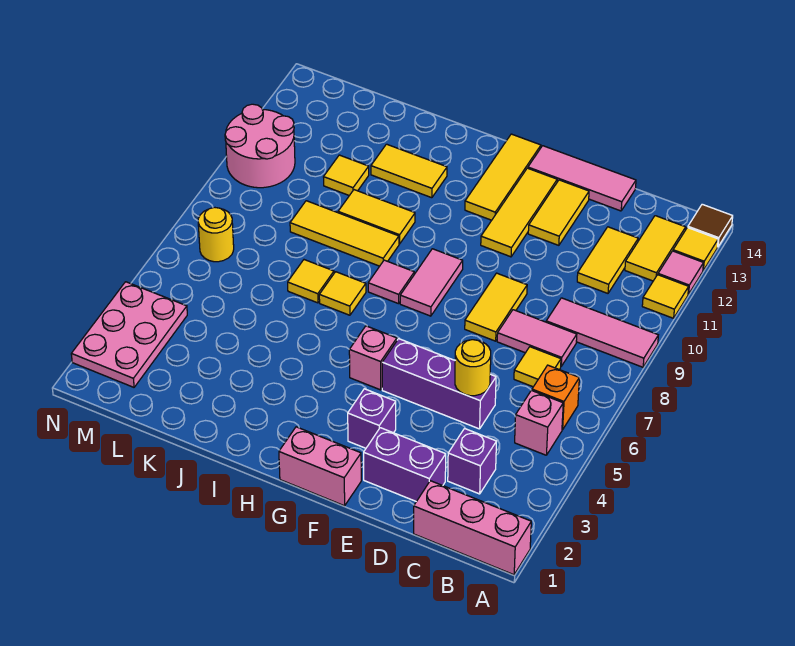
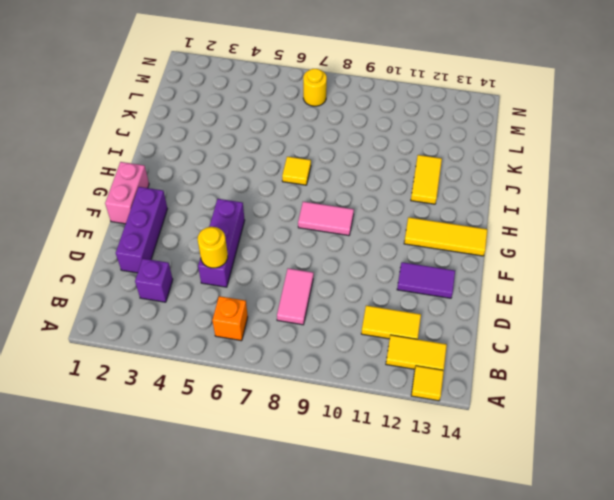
purple brick D2:F2 level 1 -> purple brick D2:E2 level 1
purple tile E12:E13 level 1 -> yellow tile E12:E13 level 1
none -> pink brick A1:C1 level 1
none -> pink tile A9:C9 level 1
none -> yellow tile A11 level 1
none -> pink tile A12 level 1

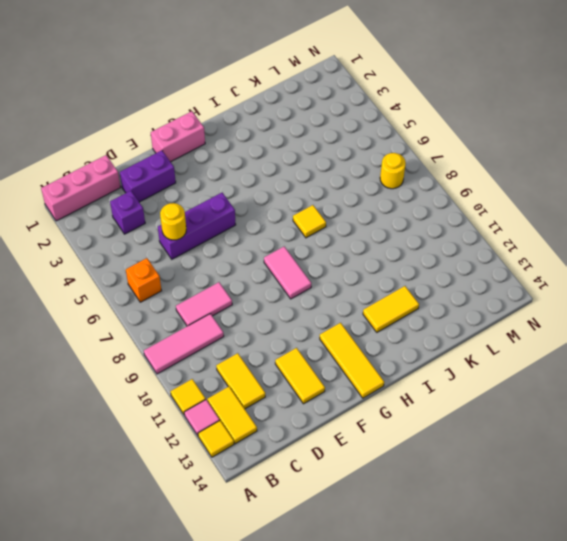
none -> brown tile A14 level 1
none -> pink brick B5 level 1
none -> yellow tile C7 level 1
none -> pink tile D14:F14 level 1

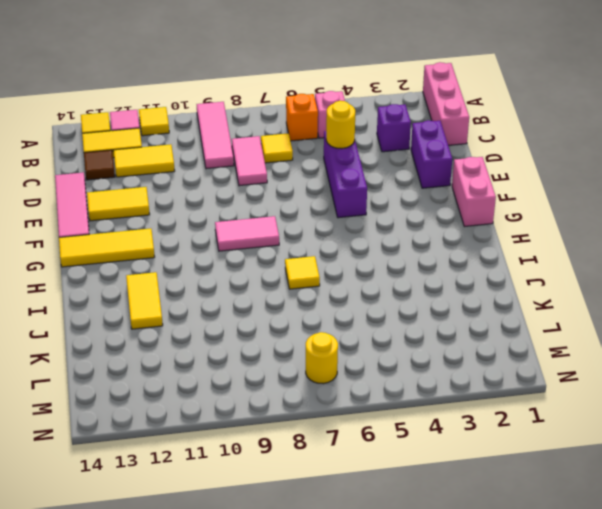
brown tile C13 level 1 -> brown tile A14 level 1
none -> yellow tile E8:E9 level 1
none -> purple brick F3 level 1
none -> yellow tile F11:F13 level 1
none -> pink brick G5 level 1

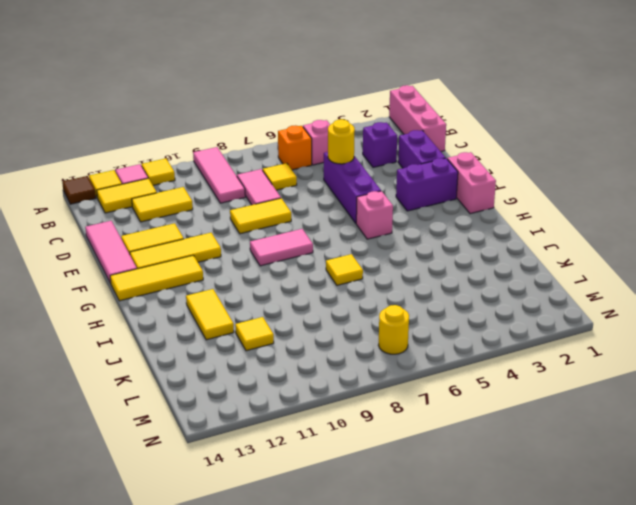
purple brick F2:F3 level 1 -> purple brick F3 level 1
none -> pink tile H8 level 1
none -> yellow tile I9:K9 level 1
none -> yellow tile I10:J10 level 1
none -> yellow tile J7 level 1

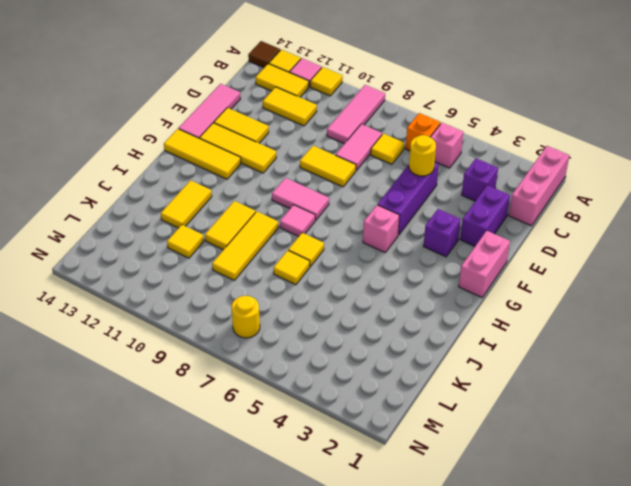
none -> pink plate M2:N4 level 1
none -> pink round brick M10:N11 level 1

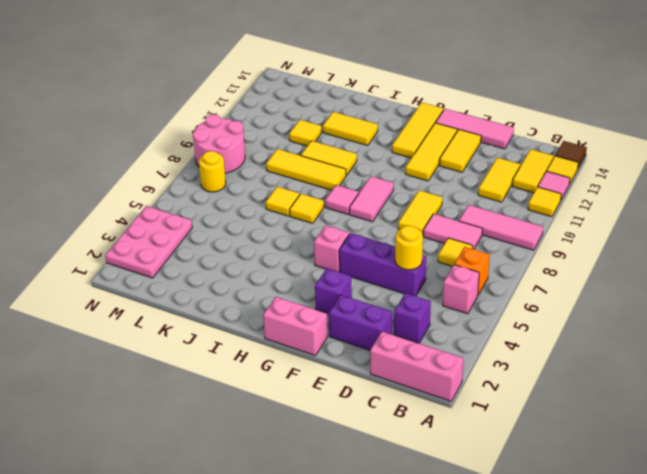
pink round brick M8:N9 level 1 -> pink round brick M10:N11 level 1

